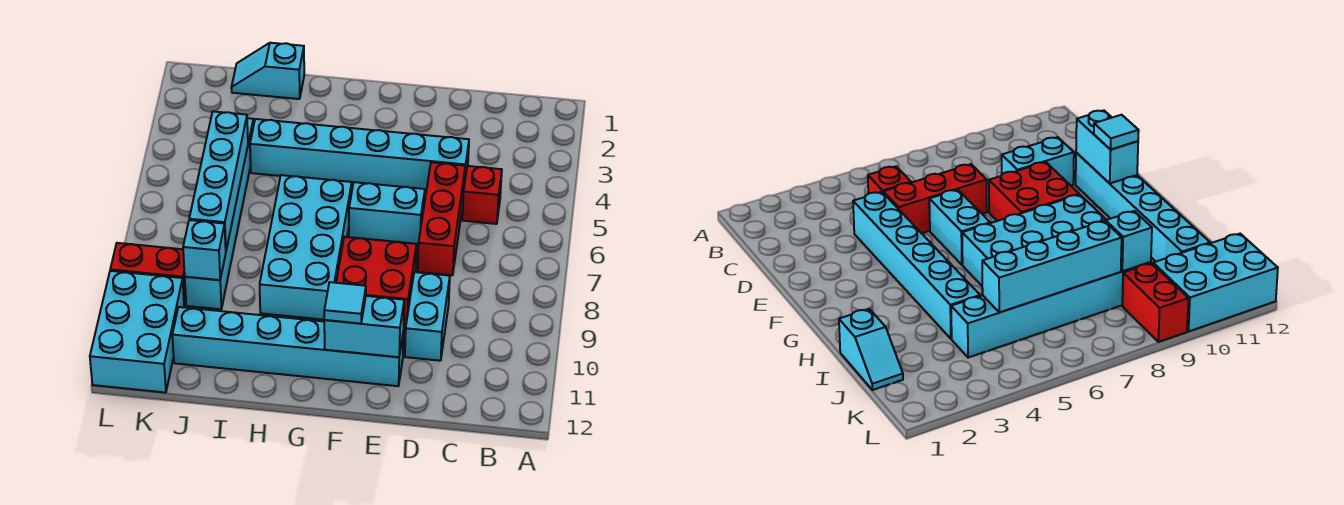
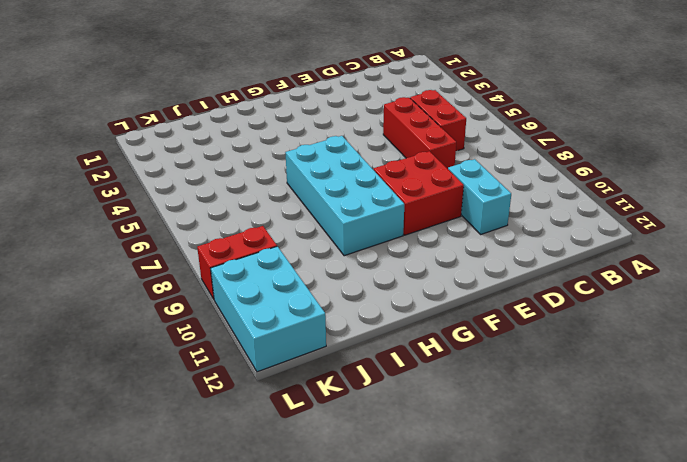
red brick C5:C6 level 1 -> red brick C5 level 1
none -> cyan brick D4:I4 level 1
none -> cyan brick E6:F6 level 1
none -> cyan brick E11:J11 level 1

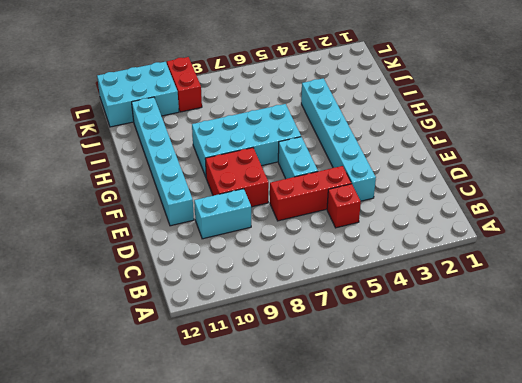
none -> cyan slope I1:J1 level 1 top I
none -> cyan brick J4:J9 level 1
none -> cyan brick E11:F11 level 2

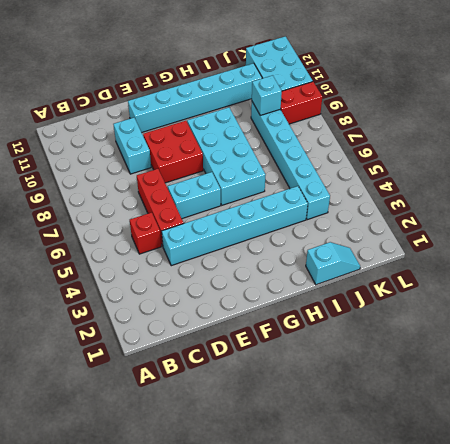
none -> cyan brick E11:F11 level 2
none -> cyan brick J5:J8 level 2
none -> cyan tile F11 level 3

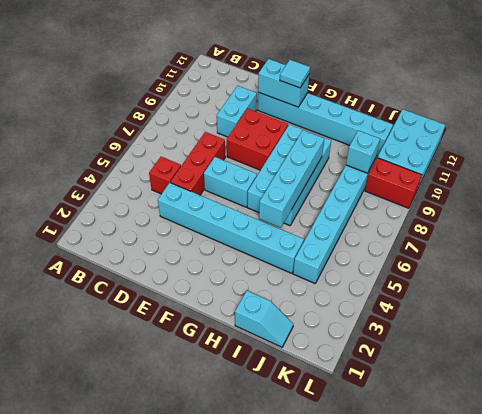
cyan brick H5:H8 level 2 -> cyan brick J5:J8 level 2

